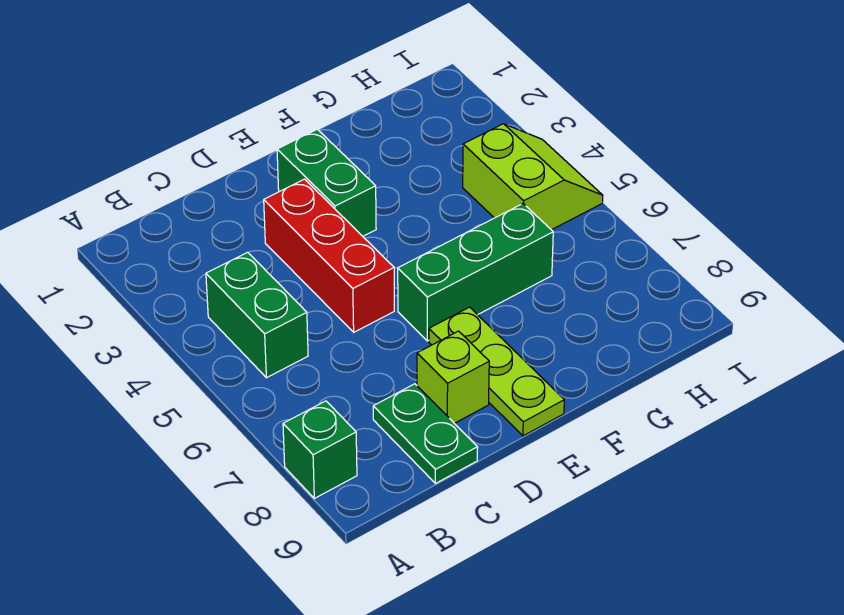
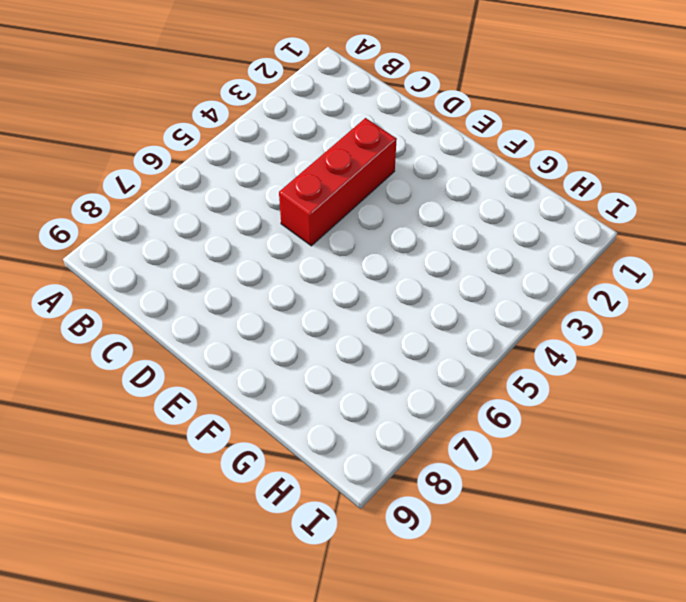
none -> green brick A8 level 1
none -> green brick B4:B5 level 1

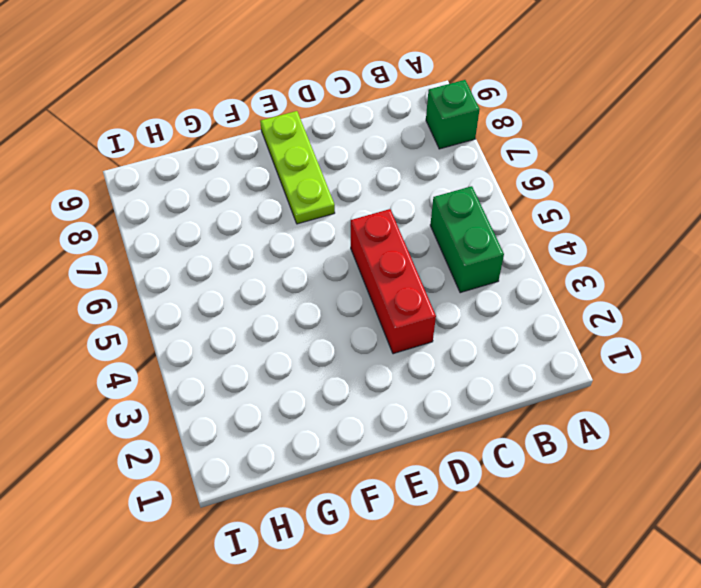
none -> green plate C8:C9 level 1
none -> lime brick D8 level 1

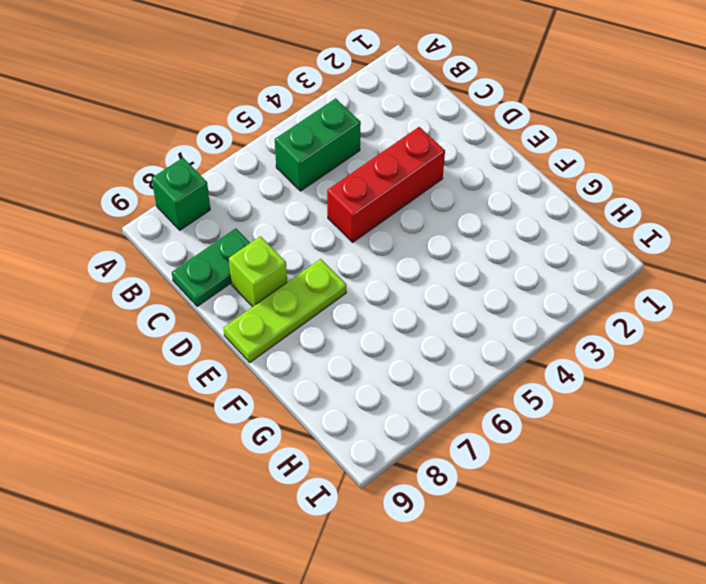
none -> green brick E2:E3 level 1
none -> green brick E6:G6 level 1

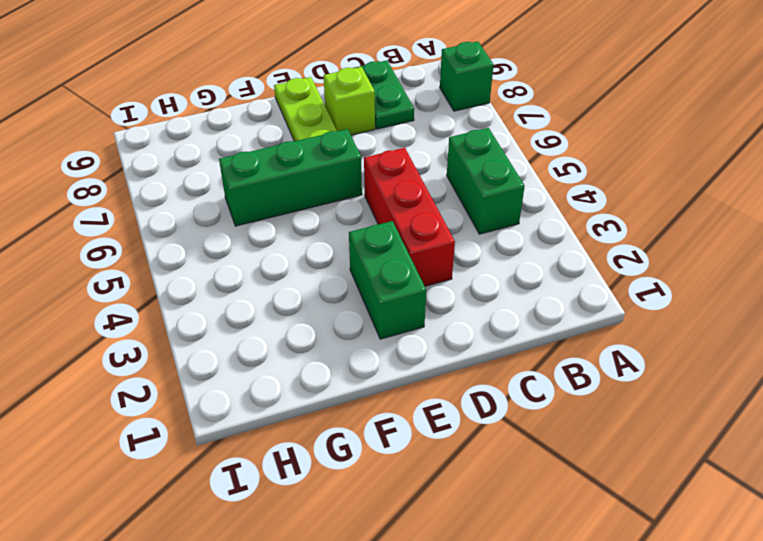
none -> lime slope H4:I5 level 1 top H

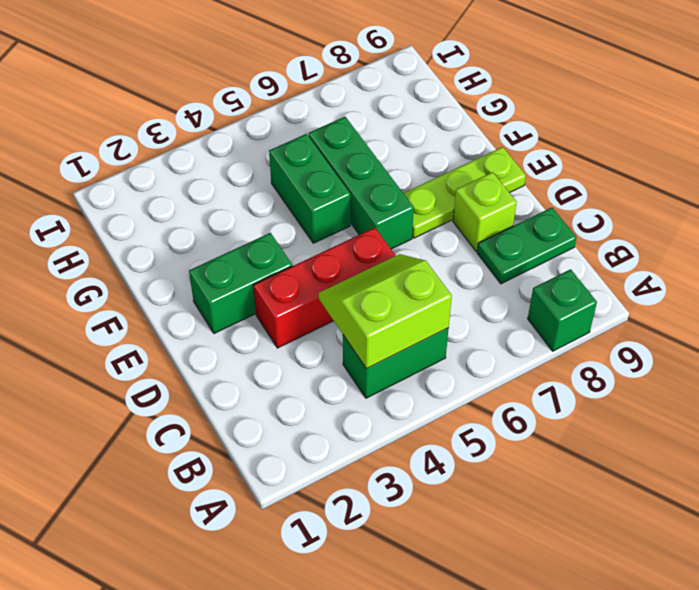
lime slope B4:C5 level 2 top B -> lime slope H4:I5 level 1 top H
green brick F5:G5 level 1 -> none

